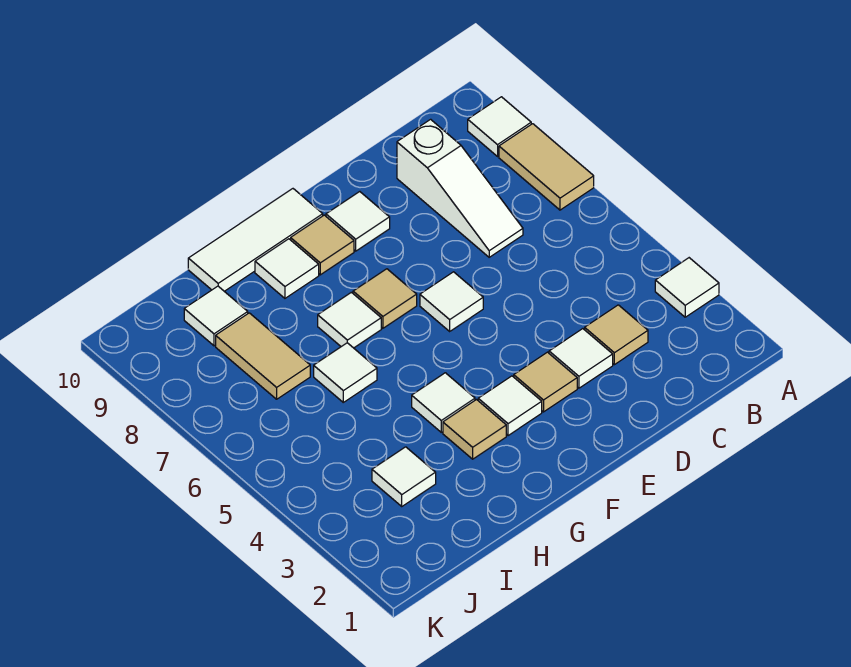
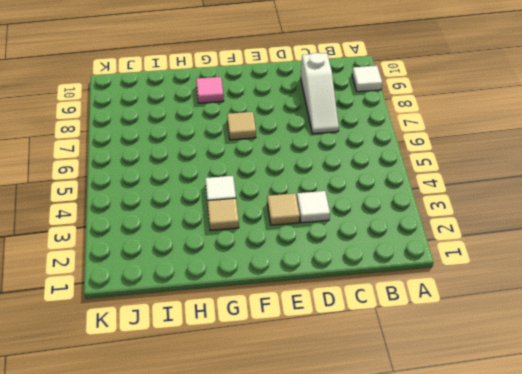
pink tile G9 level 1 -> white tile G9 level 1
none -> white tile A3 level 1
none -> tan tile A7:A8 level 1
none -> tan tile C3 level 1

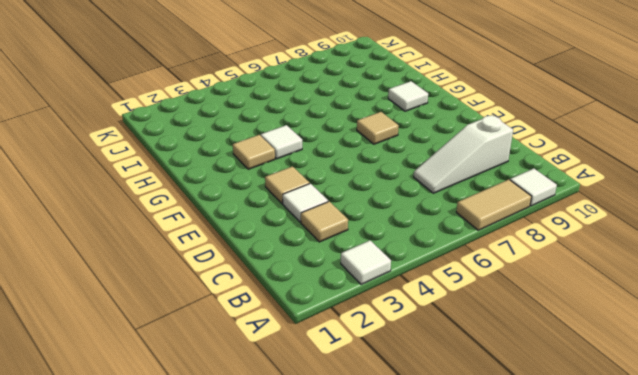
none -> white tile E6 level 1
none -> white tile E9 level 1
none -> white tile F3 level 1

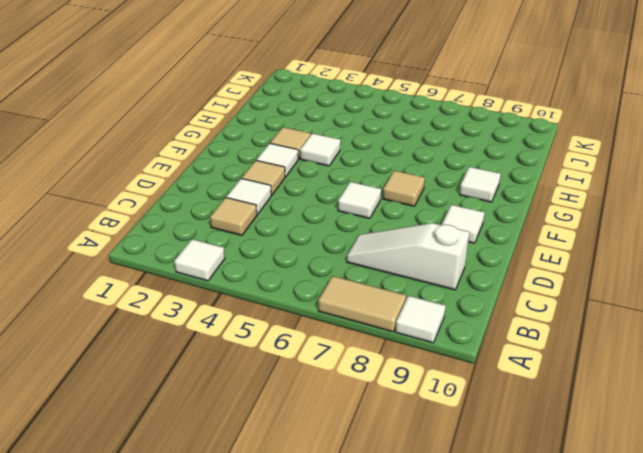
none -> tan tile F9 level 1
none -> white tile F10:H10 level 1
none -> white tile G7 level 1

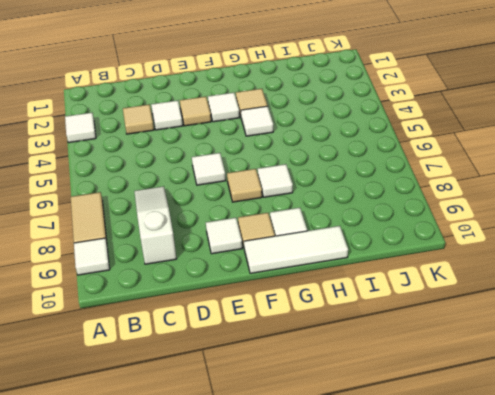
none -> white tile H6 level 1
none -> white tile I3 level 1
none -> tan tile I7:I8 level 1

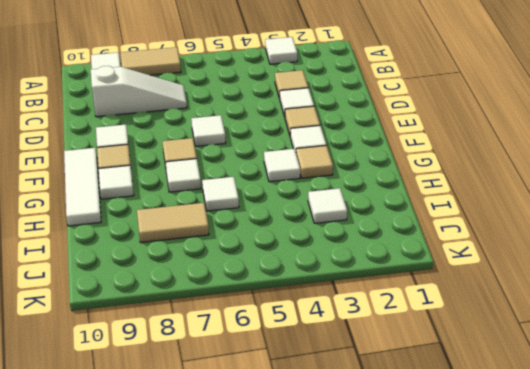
none -> white tile I9 level 1

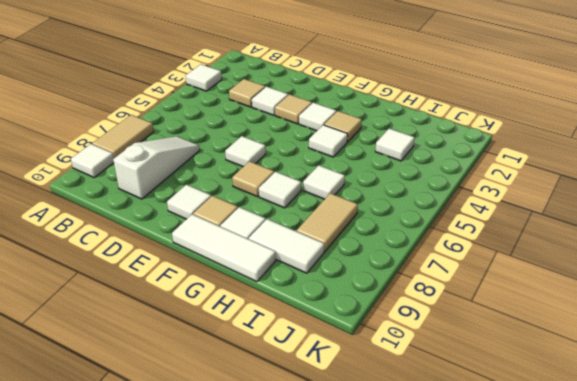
white tile H9:I9 level 1 -> white tile I9 level 1

